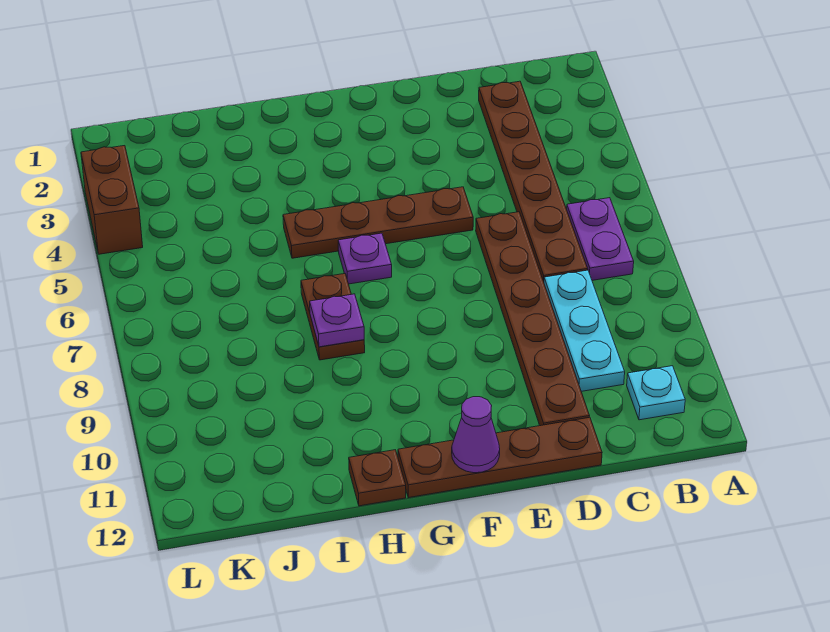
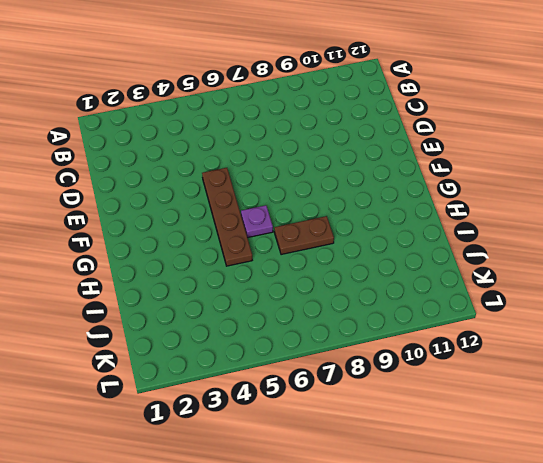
none -> purple plate B6:B7 level 1
none -> cyan plate B11 level 1
none -> brown plate C2:C7 level 1

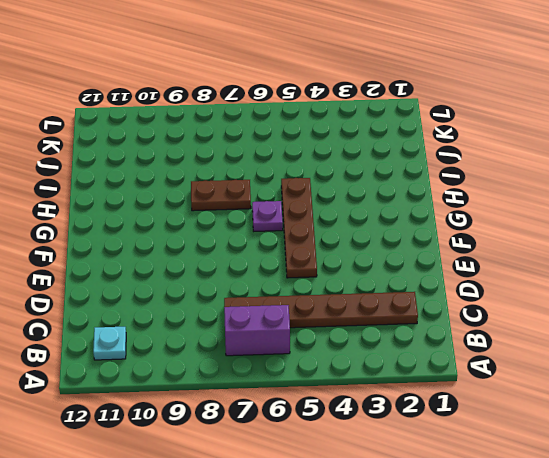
purple brick B6:B7 level 1 -> purple plate B6:B7 level 1
none -> cyan plate C8:C10 level 1
none -> brown plate D6:D11 level 1
none -> brown plate D12:G12 level 1

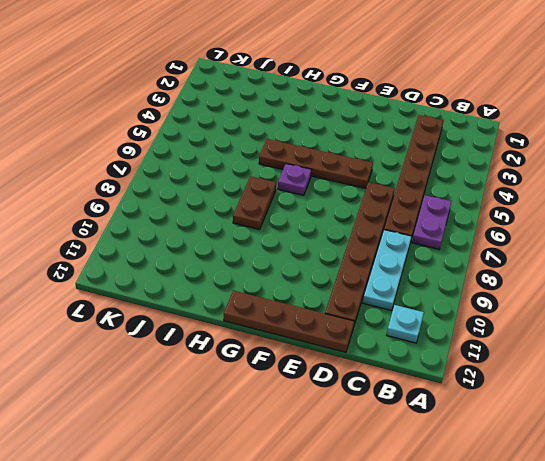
none -> brown plate H12 level 1
none -> brown brick L3:L4 level 1
none -> purple cone F12 level 2

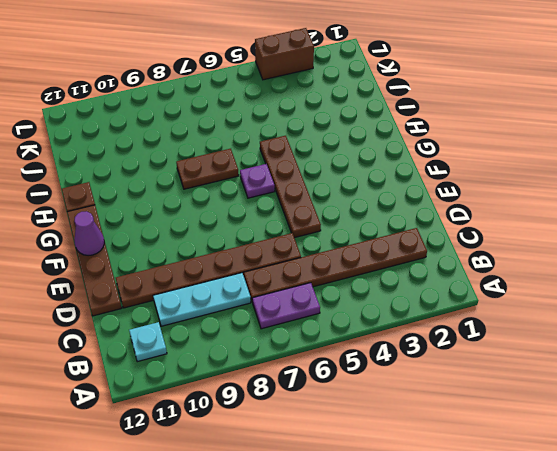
none -> purple plate H8 level 2

